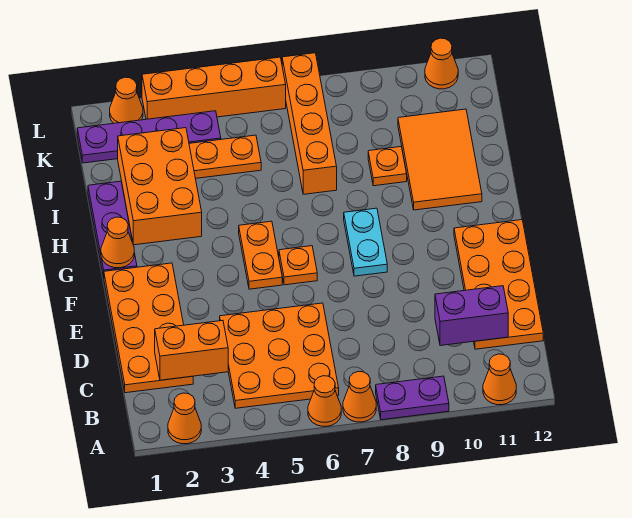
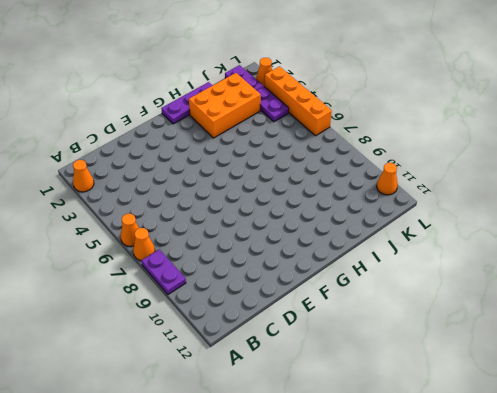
none -> orange cone A11 level 1
none -> orange plate B4:D6 level 1
none -> orange plate C1:F2 level 1

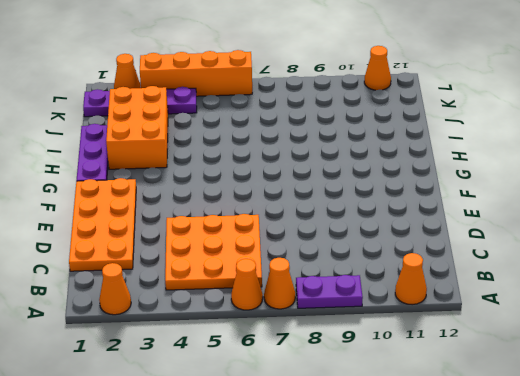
none -> orange plate C11:F12 level 1
none -> orange plate F5:G5 level 1
none -> orange plate F6 level 1

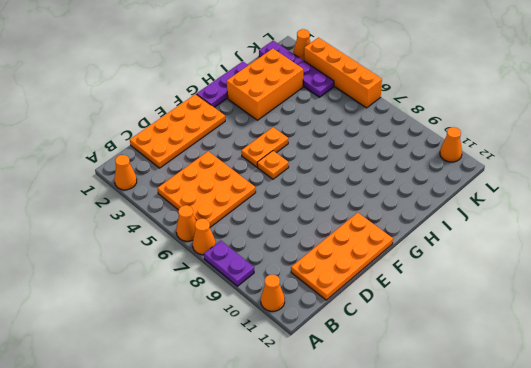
none -> cyan plate F8:G8 level 1
none -> orange tile H10:J11 level 1
none -> orange brick I7:L7 level 1

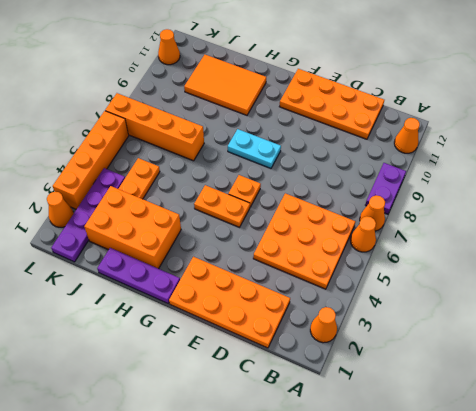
none -> orange plate I9 level 1
none -> orange brick C2:C3 level 2
none -> purple brick C10:C11 level 2

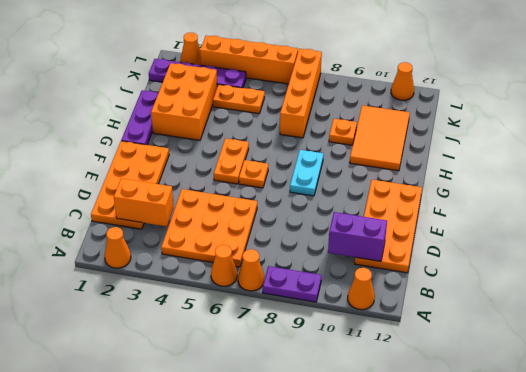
none -> orange cone G1 level 2

